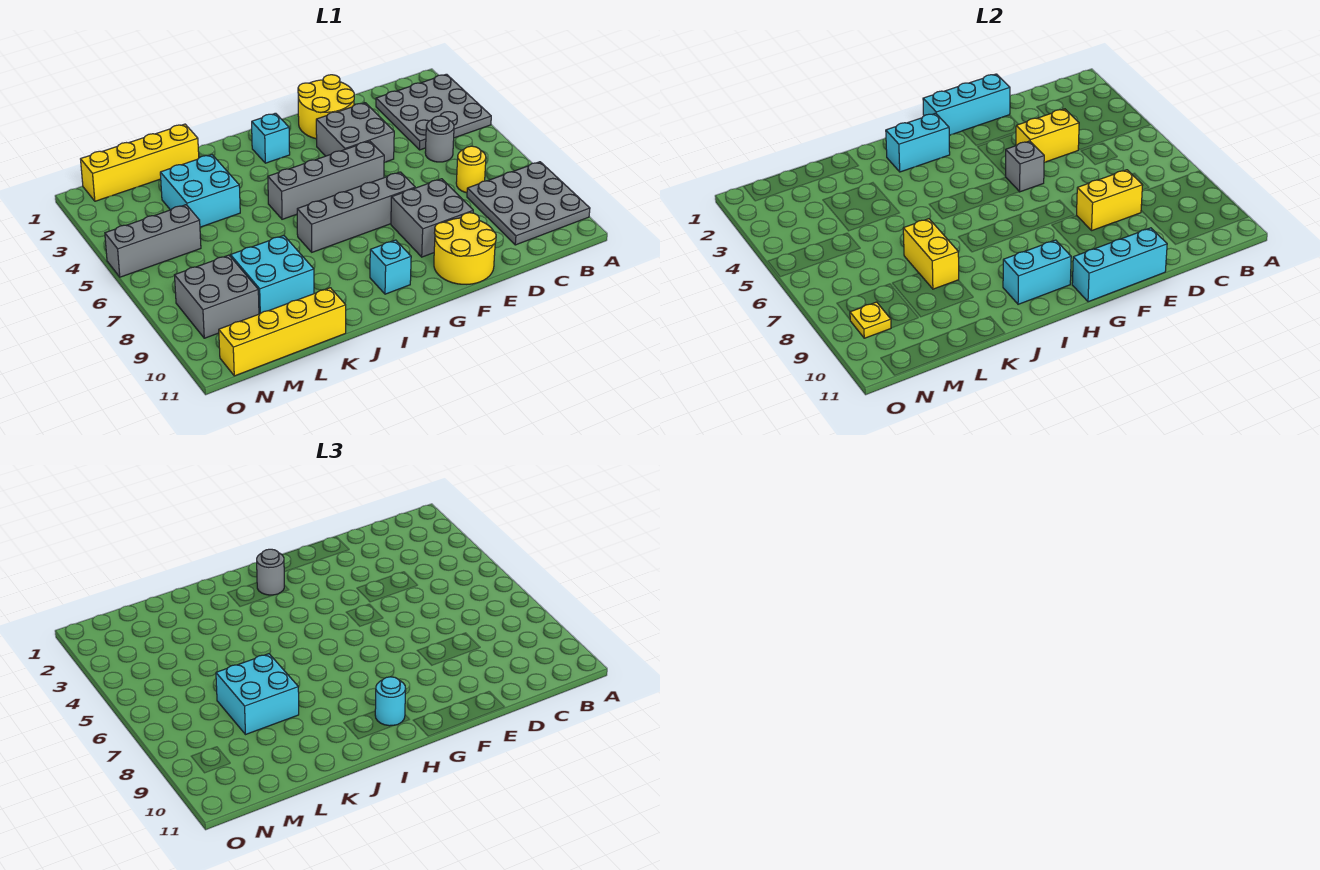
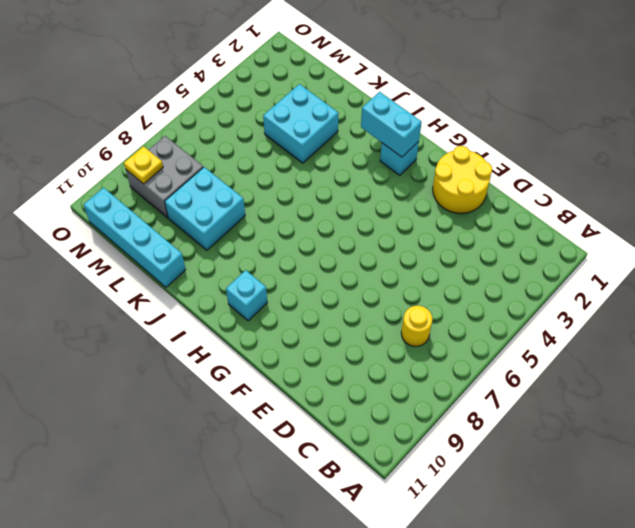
cyan brick K11:N11 level 1 -> yellow brick K11:N11 level 1
none -> grey plate A2:C4 level 1
none -> grey plate A8:C10 level 1
none -> grey round brick C5 level 1
none -> grey brick E3:F4 level 1

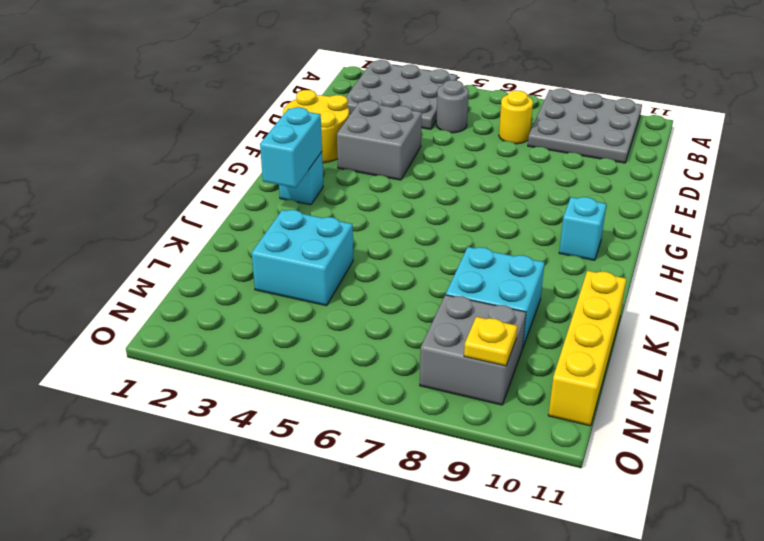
none -> grey brick E8:F9 level 1
none -> yellow round brick E10:F11 level 1
none -> grey brick F5:I5 level 1
none -> grey brick F7:I7 level 1

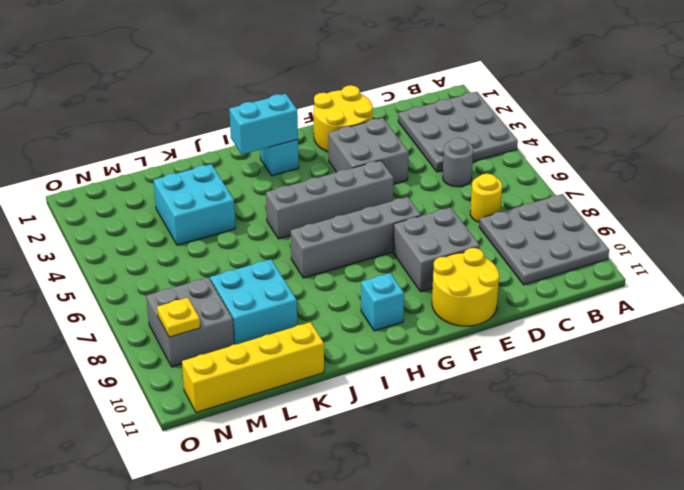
none -> yellow brick K1:N1 level 1
none -> grey brick M5:O5 level 1
none -> yellow brick D4:E4 level 2
none -> yellow brick D8:E8 level 2

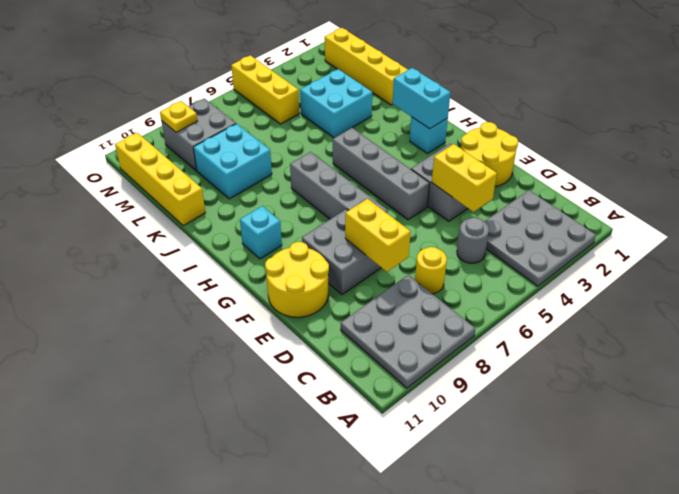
yellow brick M5:O5 level 1 -> grey brick M5:O5 level 1
none -> cyan brick E1:G1 level 2
none -> cyan brick E11:G11 level 2
none -> grey brick F5 level 2
none -> cyan brick H10:I10 level 2

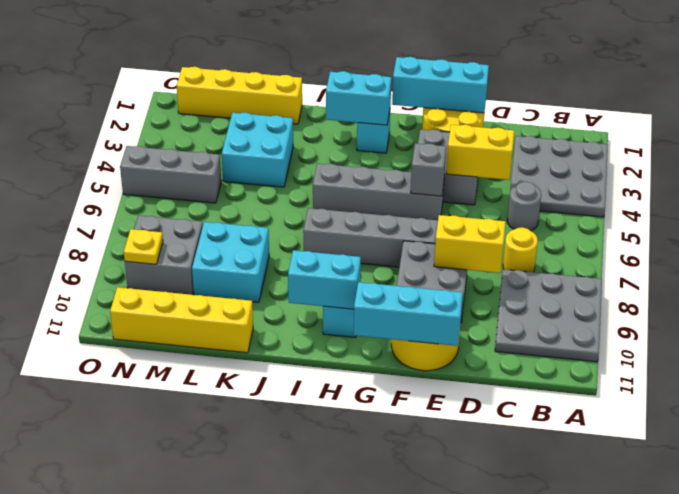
none -> yellow brick K7:K8 level 2
none -> grey round brick H2 level 3
none -> cyan round brick H10 level 3
none -> cyan brick K7:L8 level 3

